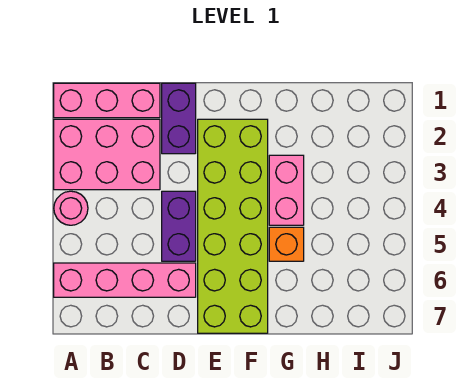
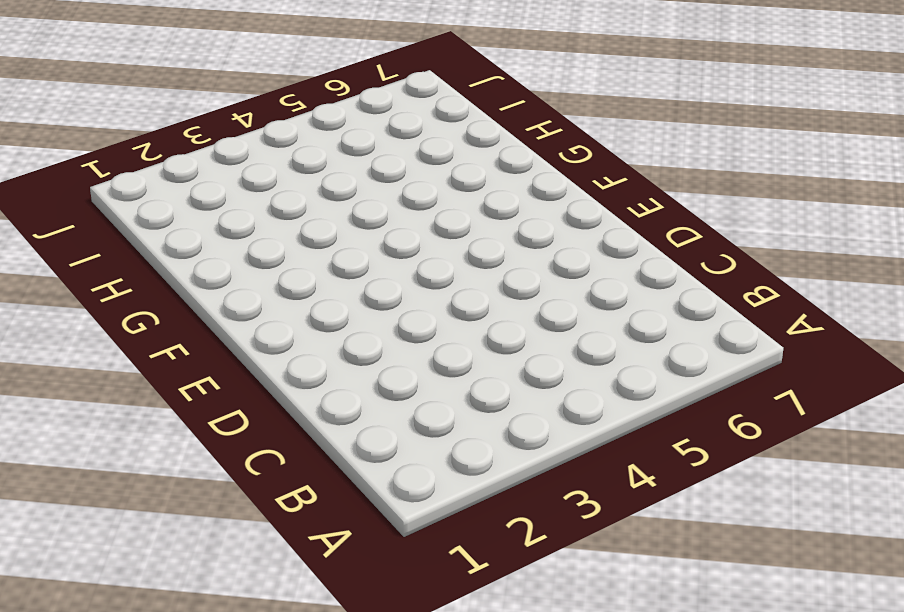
none -> pink brick A1:C1 level 1
none -> pink brick A2:C3 level 1

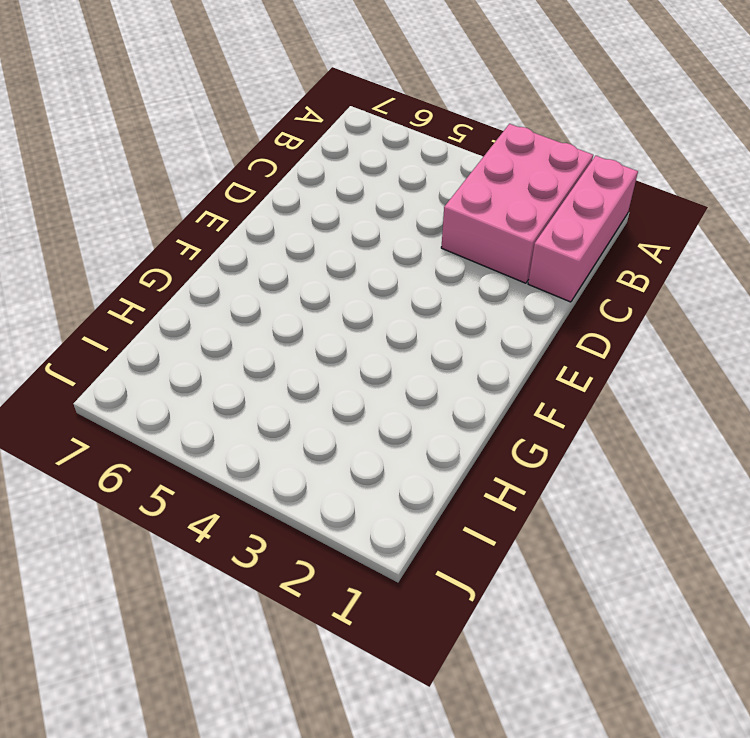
none -> pink round brick A4 level 1
none -> pink brick A6:D6 level 1

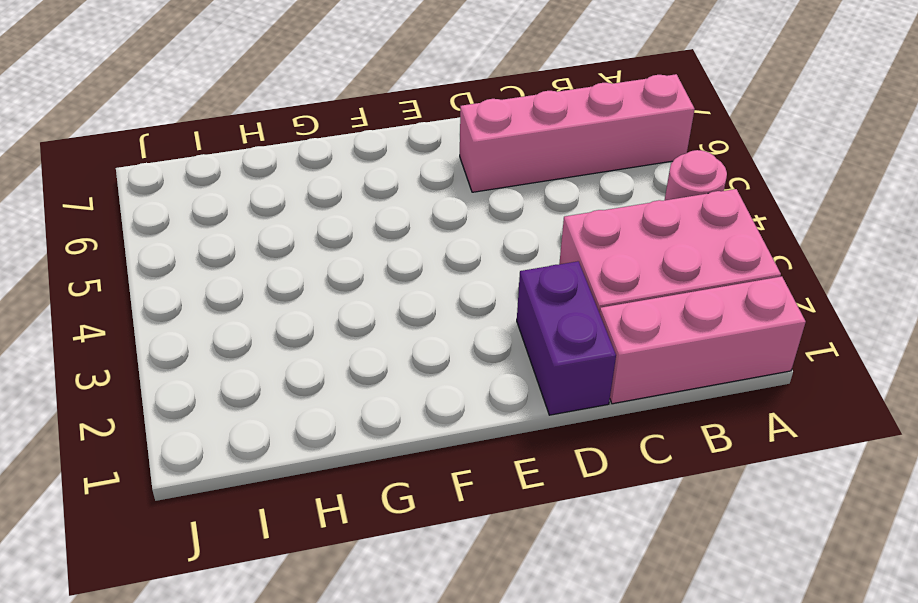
none -> purple brick D4:D5 level 1
none -> lime brick E2:F7 level 1

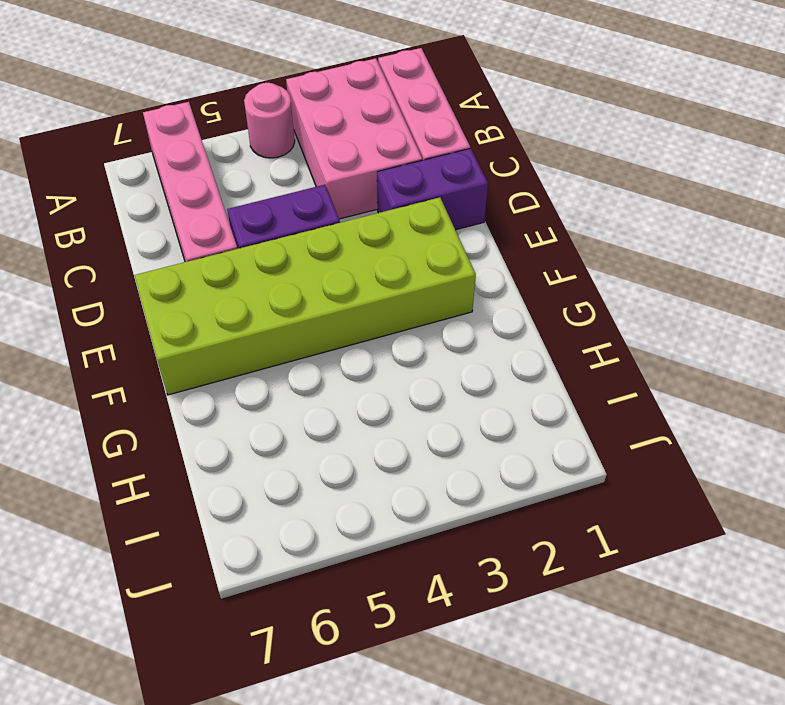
none -> pink brick G3:G4 level 1
none -> orange brick G5 level 1

